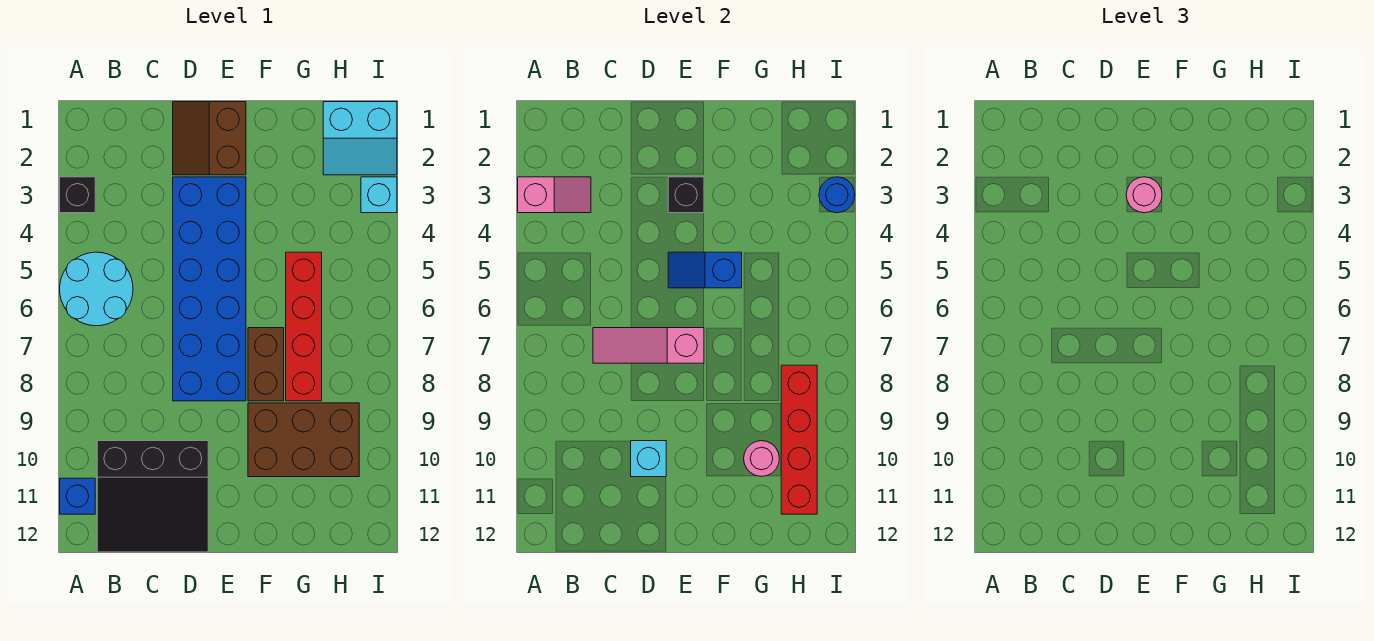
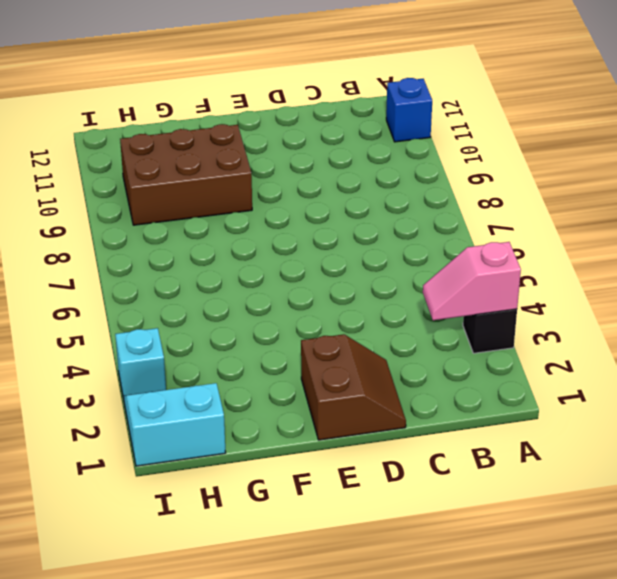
none -> cyan round brick A5:B6 level 1
none -> black slope B10:D12 level 1 top 10
none -> blue brick D3:E8 level 1

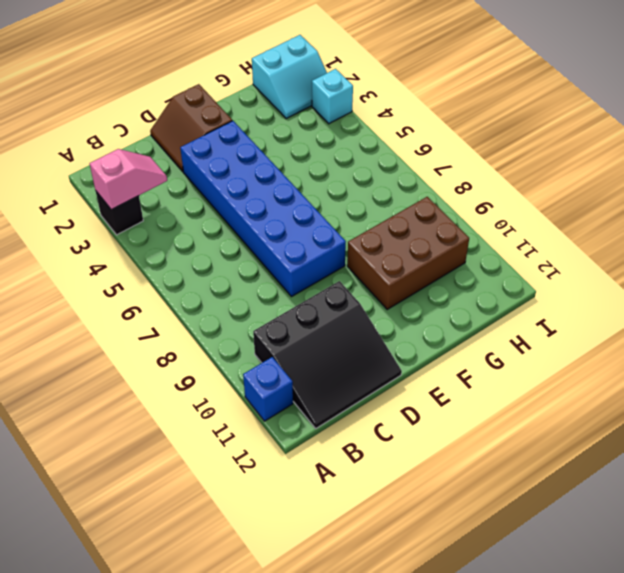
none -> cyan round brick A5:B6 level 1
none -> brown brick F7:F8 level 1
none -> red brick G5:G8 level 1

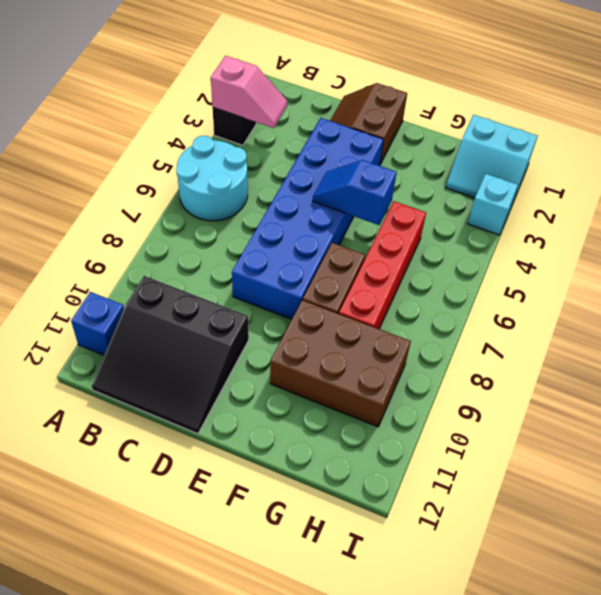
none -> pink slope C7:E7 level 2 top E
none -> cyan brick D10 level 2
none -> black brick E3 level 2

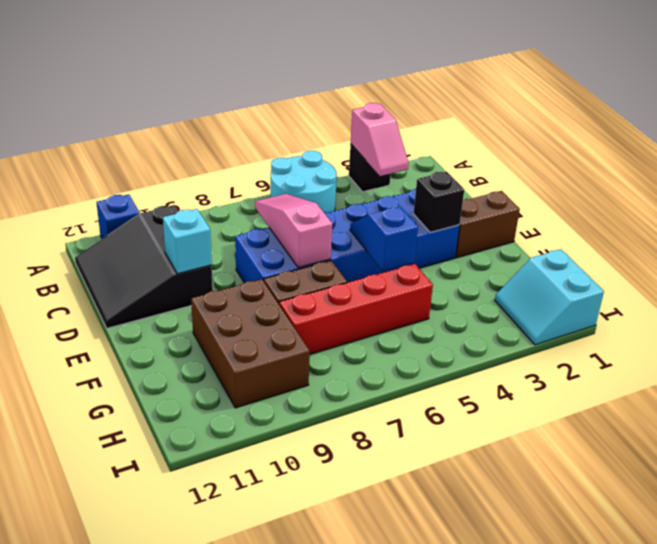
none -> cyan brick I3 level 1
none -> pink round brick G10 level 2
none -> red brick H8:H11 level 2

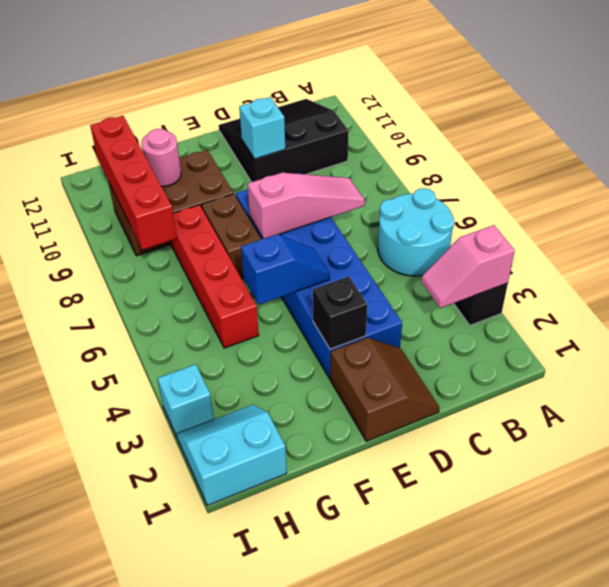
none -> blue brick A11 level 1
none -> blue round brick I3 level 2
none -> pink round brick E3 level 3

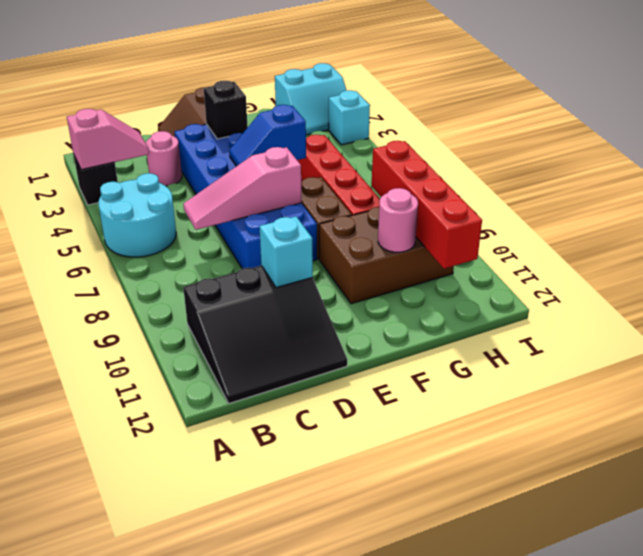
pink round brick C3 level 1 -> pink round brick E3 level 3
none -> blue brick A11 level 1
none -> blue round brick I3 level 2

